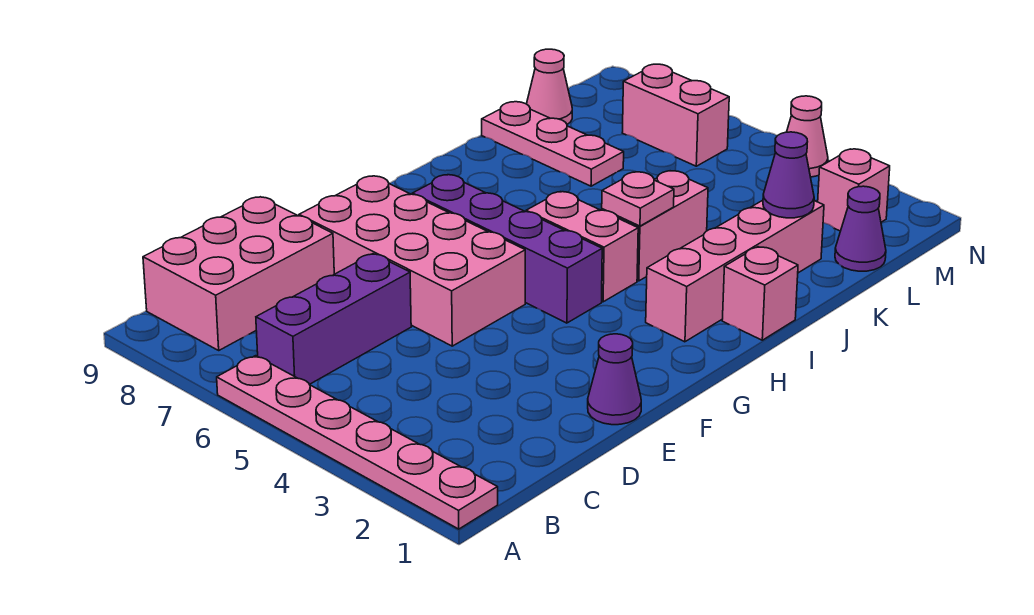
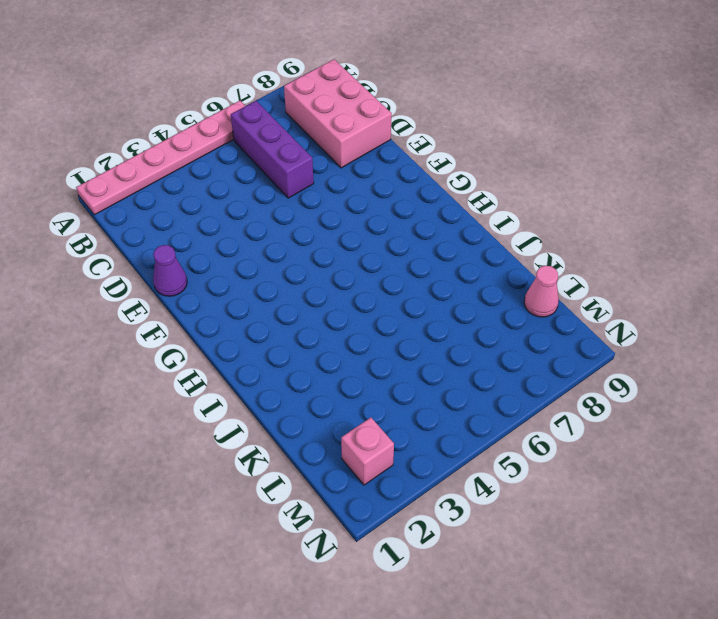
none -> pink brick E5:F8 level 1
none -> purple brick G4:G7 level 1
none -> pink brick H2:K2 level 1

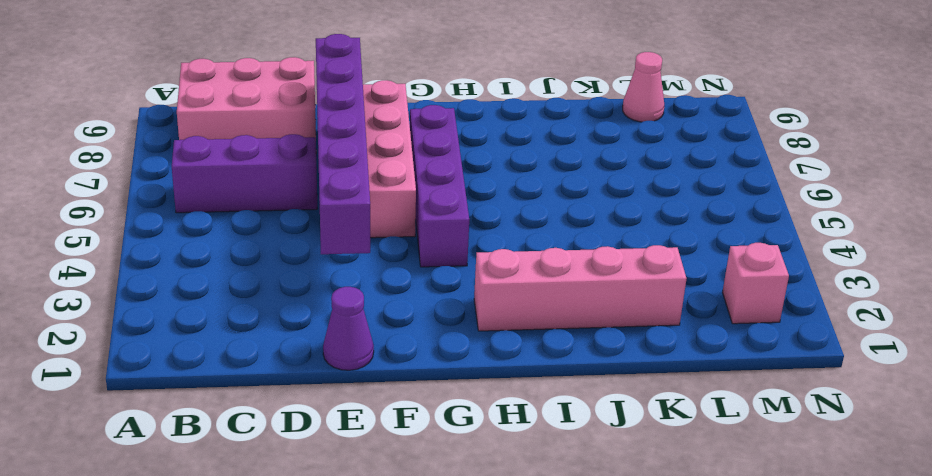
purple brick E3:E8 level 2 -> none
none -> pink plate A1:A6 level 1
none -> pink brick H4:H5 level 1
none -> pink brick I1 level 1

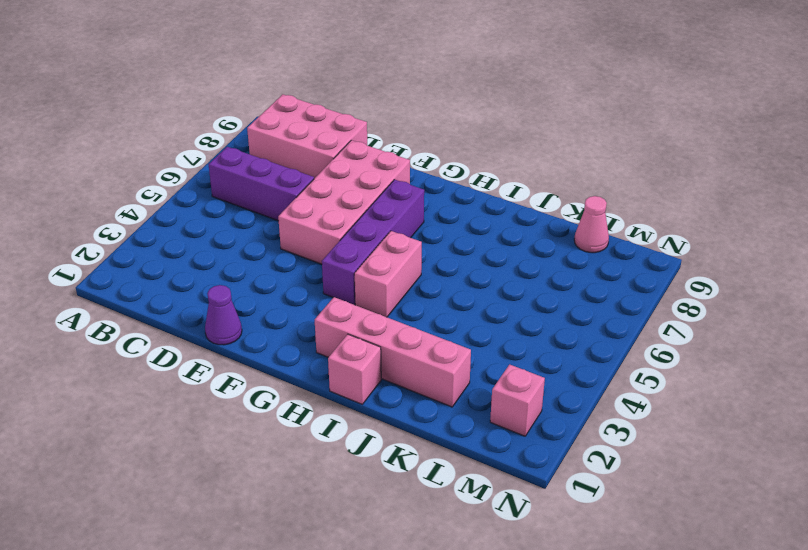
none -> pink plate A1:A6 level 1
none -> pink brick I4:J4 level 1
none -> pink plate K7:K9 level 1

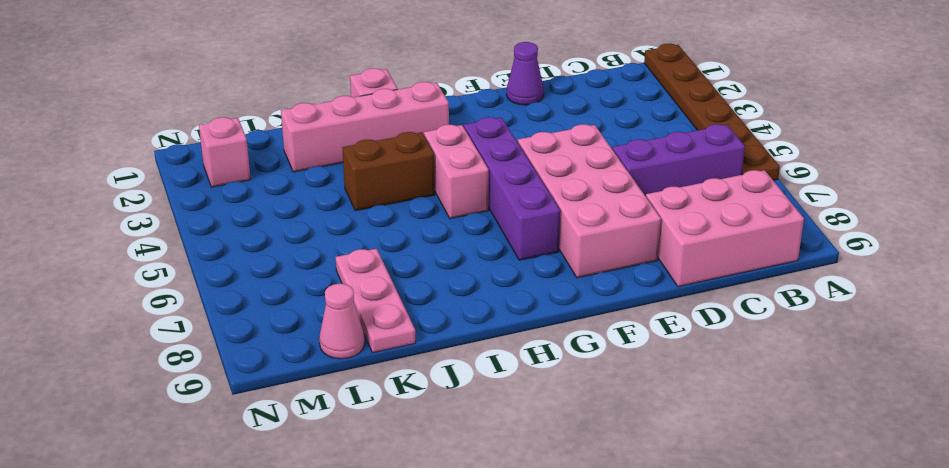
brown plate A1:A6 level 1 -> pink plate A1:A6 level 1
brown brick I4:J4 level 1 -> pink brick I4:J4 level 1
none -> purple cone L1 level 1
none -> pink brick M6:M7 level 1
none -> pink cone N4 level 1

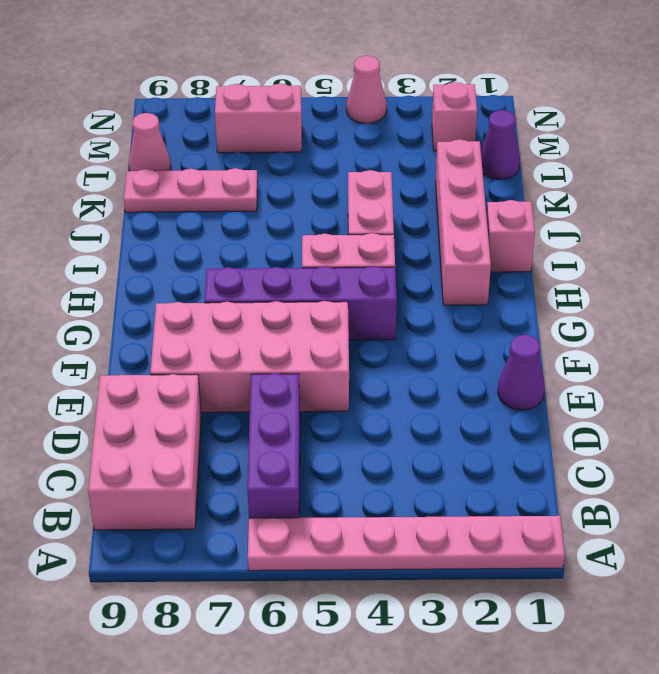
none -> pink plate I4 level 2
none -> purple cone K2 level 2

